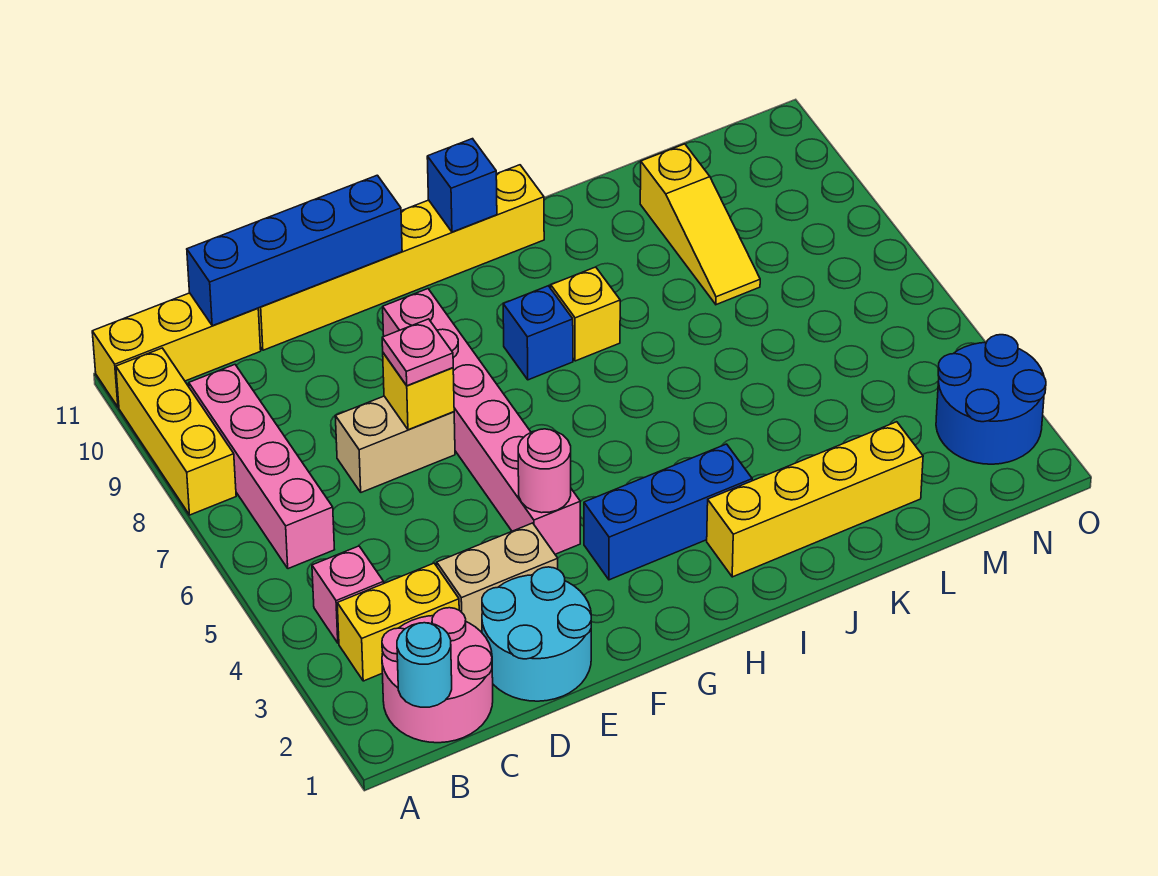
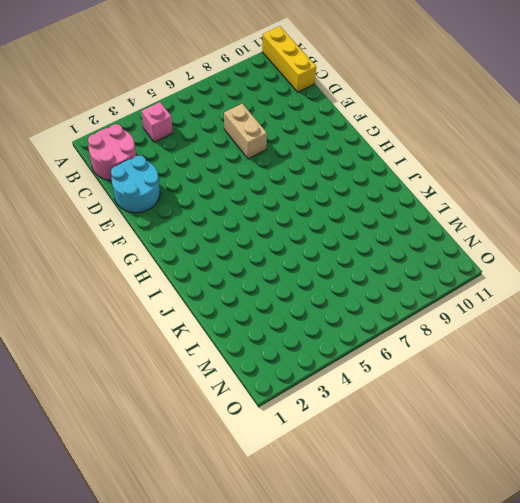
none -> yellow brick A8:A10 level 1
none -> yellow brick B3:C3 level 1
none -> pink brick B6:B9 level 1

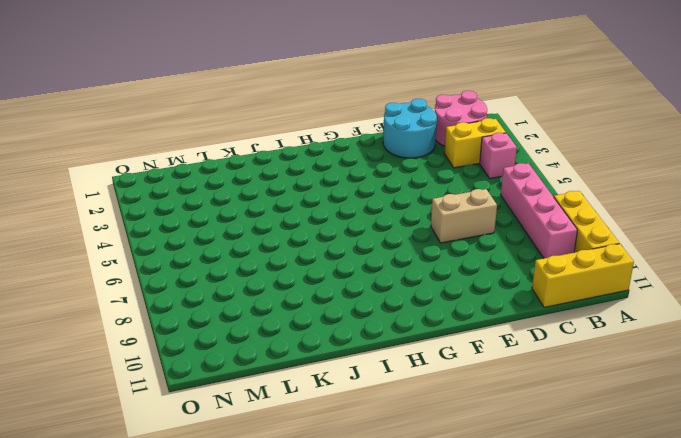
none -> tan brick D3:E3 level 1
none -> yellow brick D11:I11 level 1
none -> pink brick F4:F9 level 1

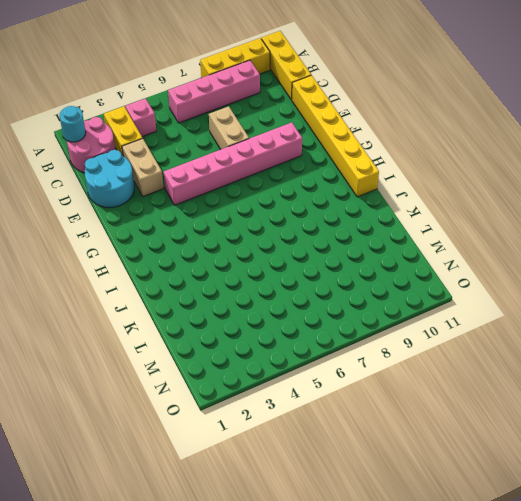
none -> blue brick G3:I3 level 1
none -> blue brick H8 level 1
none -> yellow brick I2:L2 level 1

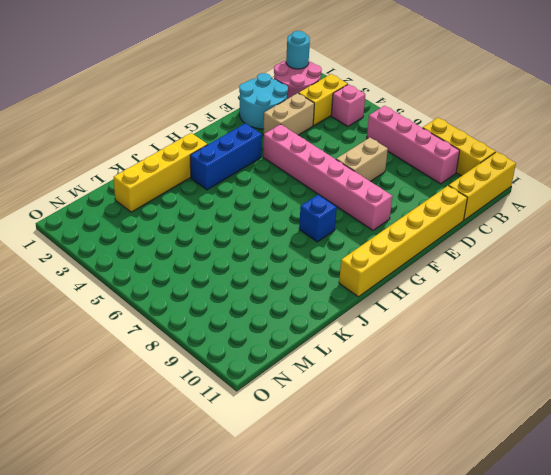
none -> yellow brick I8 level 1
none -> yellow slope L8:L10 level 1 top 10
none -> blue round brick N2:O3 level 1

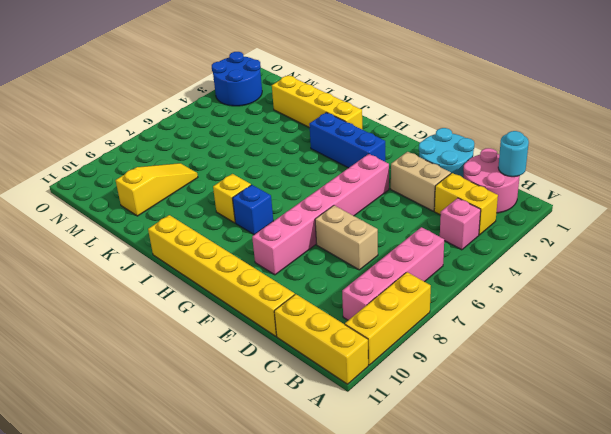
none -> blue brick C11:F11 level 2
none -> yellow brick E7 level 2
none -> pink round brick F4 level 2

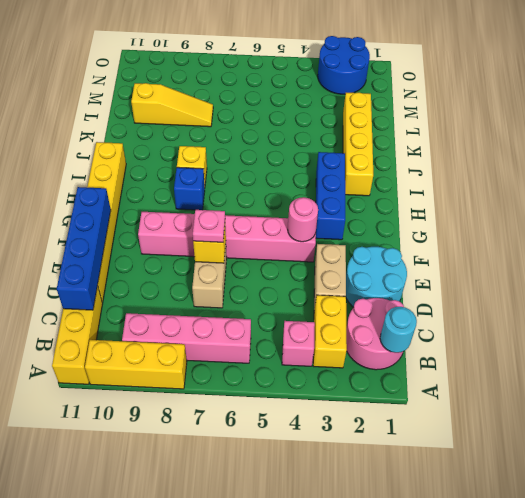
none -> blue brick H11 level 2

